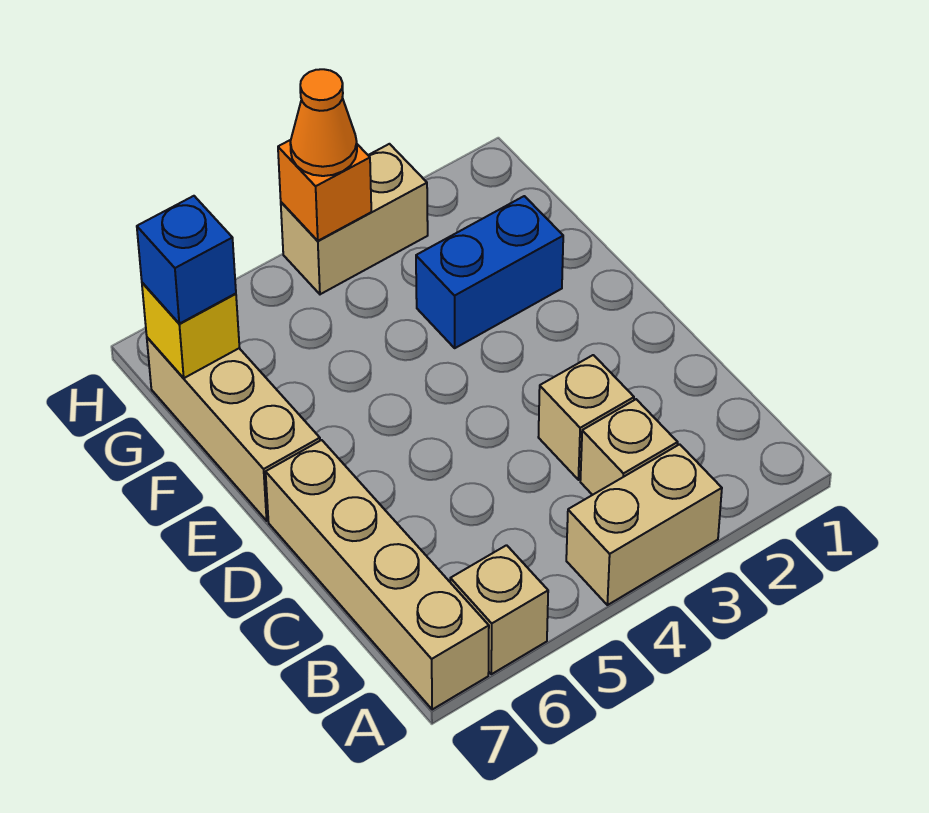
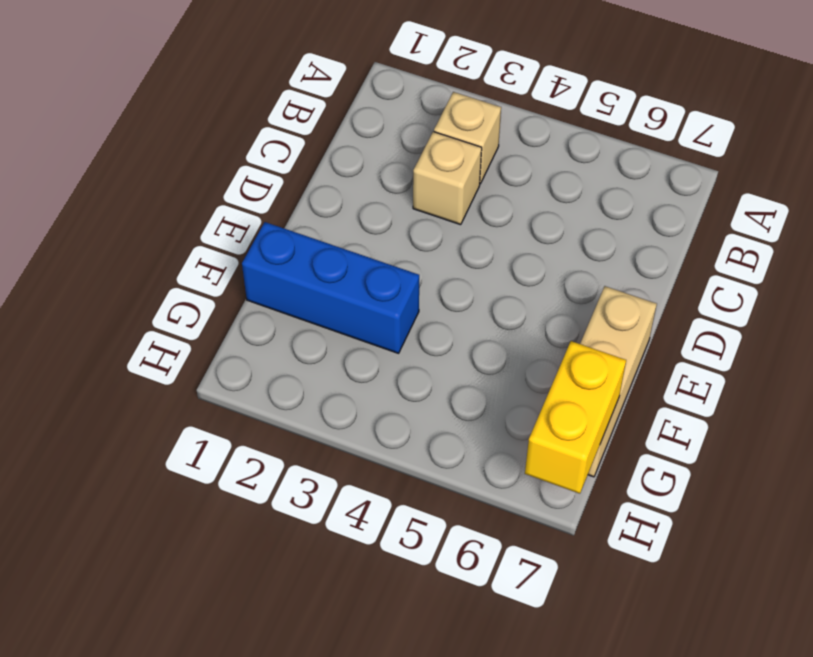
blue brick F1:F3 level 1 -> blue brick F2:F3 level 1
yellow brick G7:H7 level 2 -> yellow brick G7 level 2
none -> tan brick A3:A4 level 1
none -> tan brick A6 level 1
none -> tan brick A7:D7 level 1

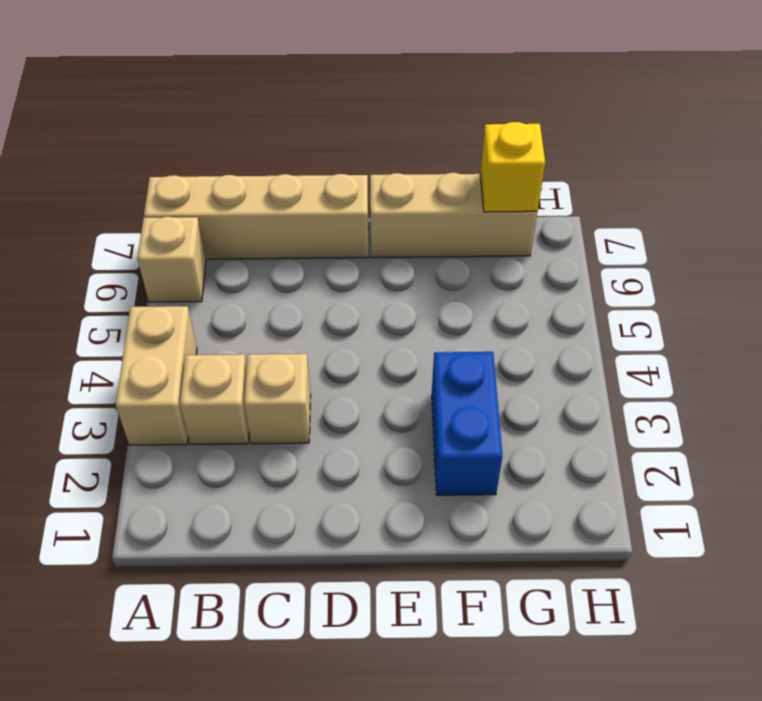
none -> tan brick H3:H4 level 1
none -> orange brick H4 level 2
none -> blue brick G7 level 3

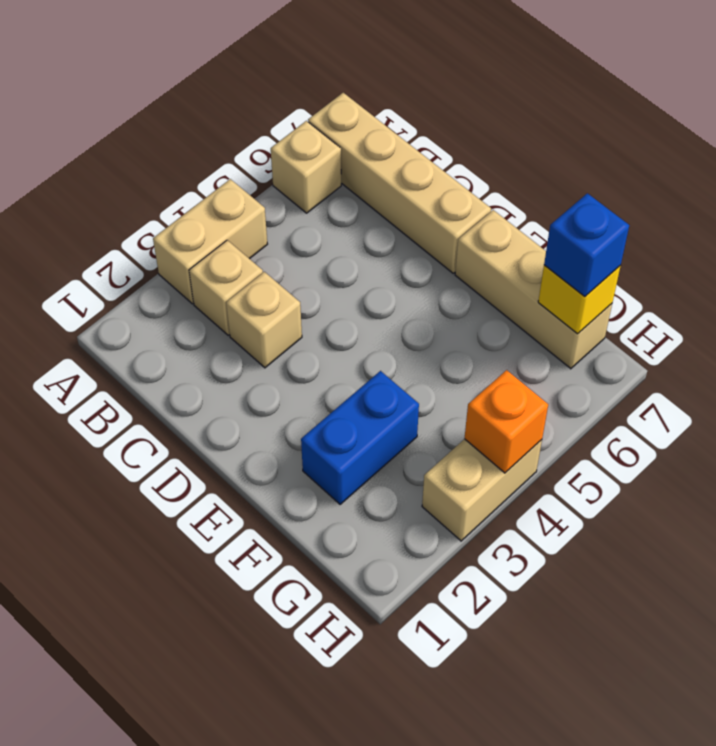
none -> orange cone H4 level 3

